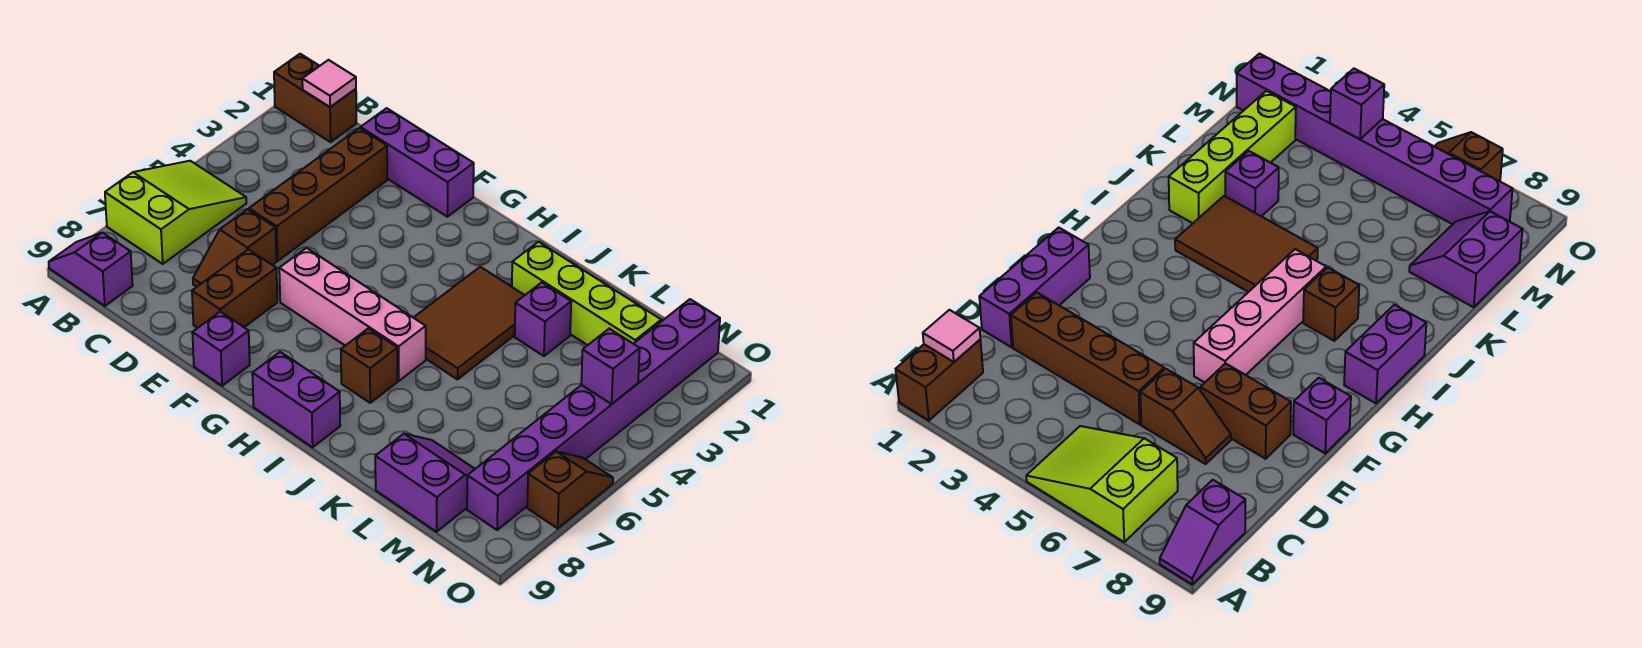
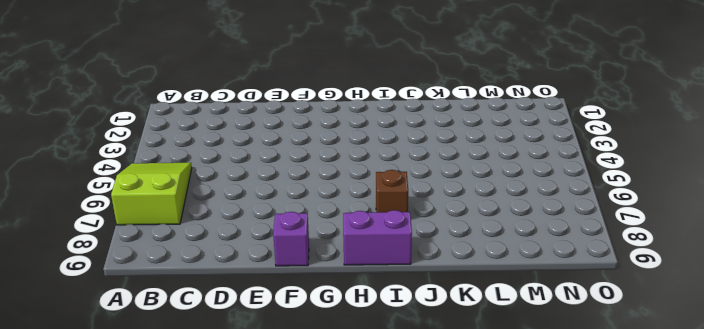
none -> brown brick A1:B1 level 1
none -> purple slope A9:B9 level 1 top B
none -> purple brick D1:F1 level 1

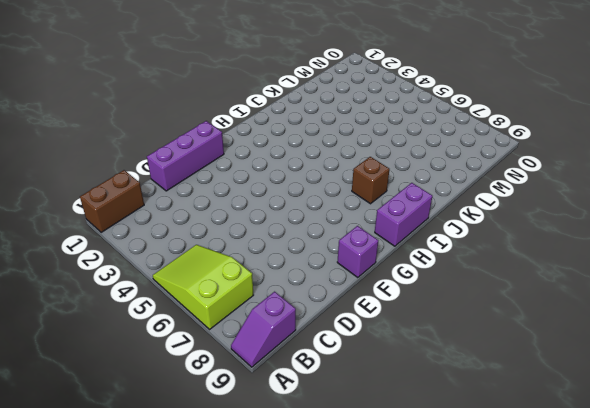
none -> brown brick D2:D5 level 1
none -> brown slope D6:D7 level 1 top 6
none -> brown brick E7:E8 level 1

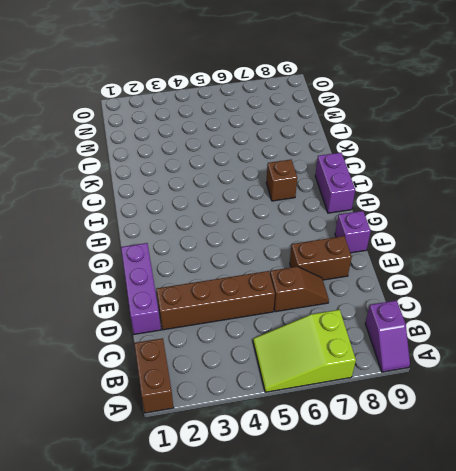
none -> pink brick F6:I6 level 1
none -> brown tile I3:J5 level 1
none -> lime brick J2:M2 level 1

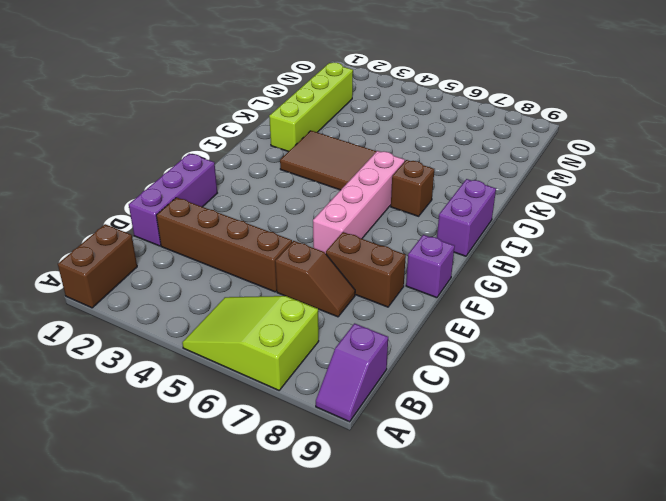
none -> purple brick K3 level 1
none -> purple slope L8:M9 level 1 top 9
none -> purple brick N1:N8 level 1

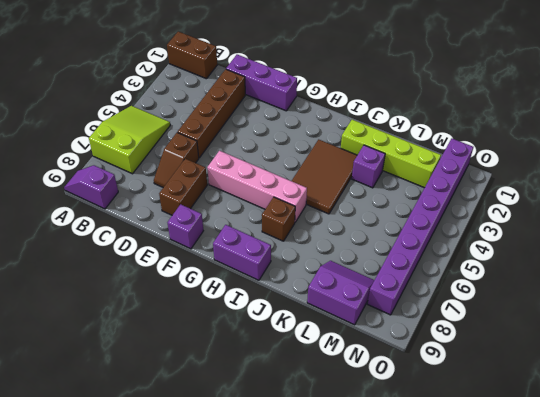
none -> brown slope O6:O7 level 1 top 7
none -> pink tile B1 level 2
none -> purple brick N4 level 2

